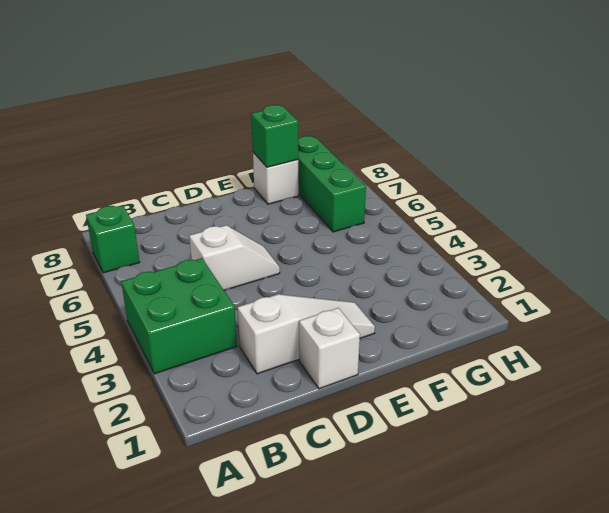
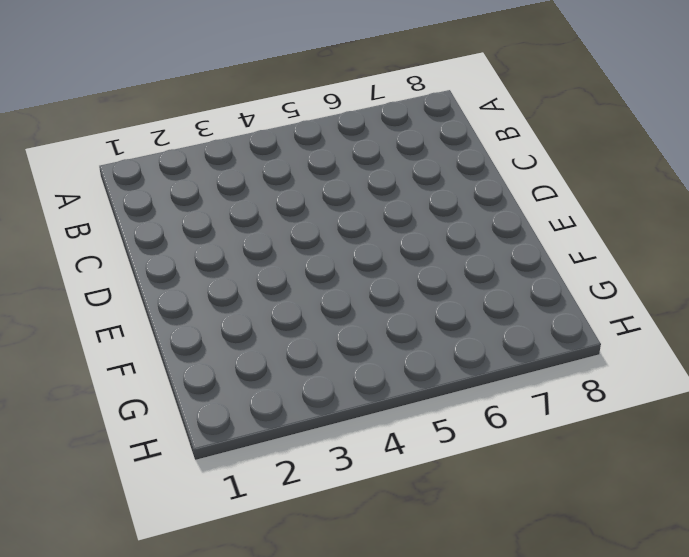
none -> green brick A3:B4 level 1
none -> green brick A7 level 1

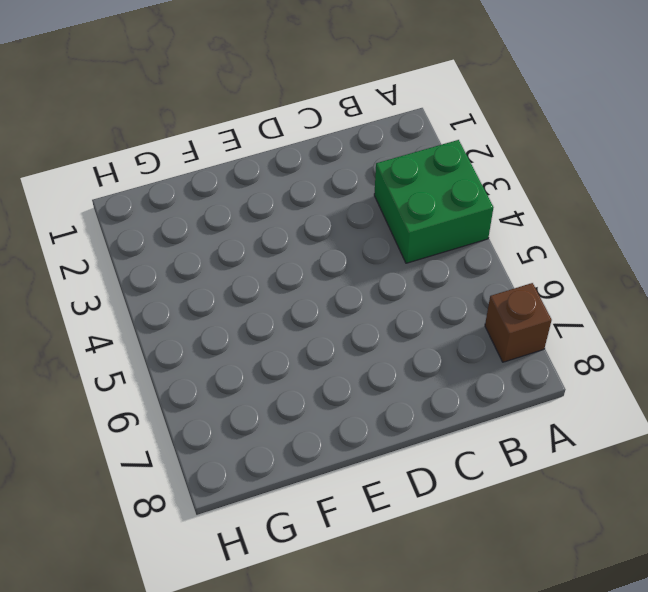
brown brick A7 level 1 -> green brick A7 level 1
none -> white slope C2:E2 level 1 top C
none -> white slope C5:D5 level 1 top C

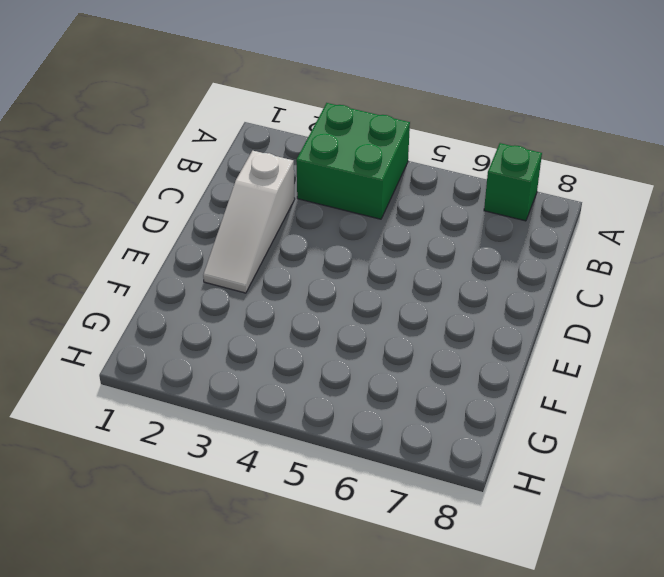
none -> white slope C5:D5 level 1 top C
none -> white brick D1 level 1

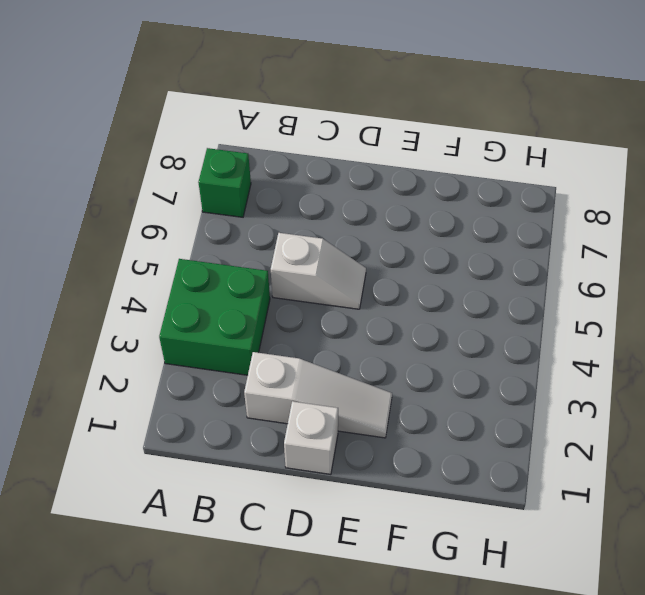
none -> white brick F8 level 1
none -> green brick G6:G8 level 1

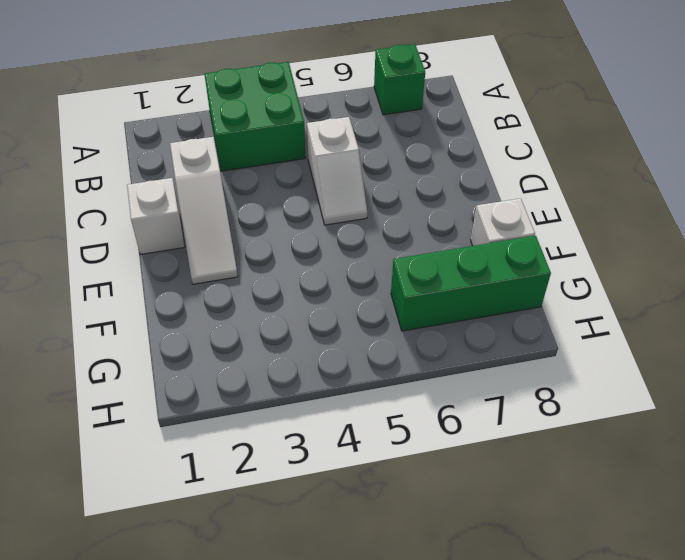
none -> green brick F8 level 2

